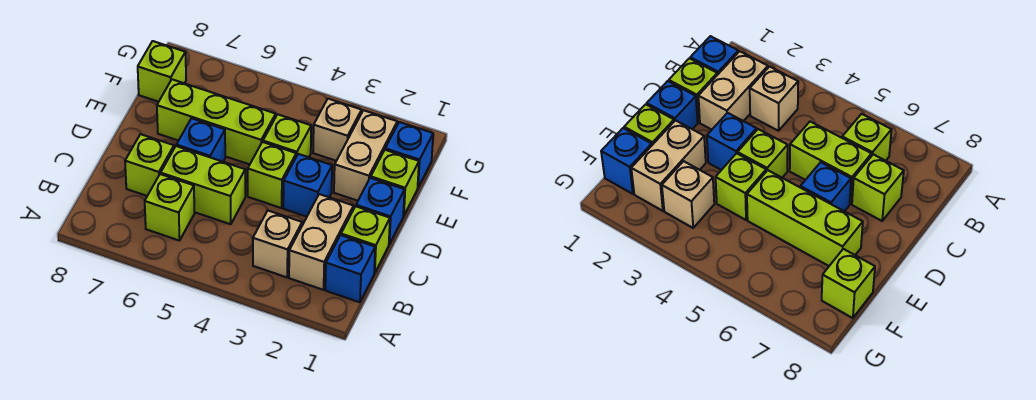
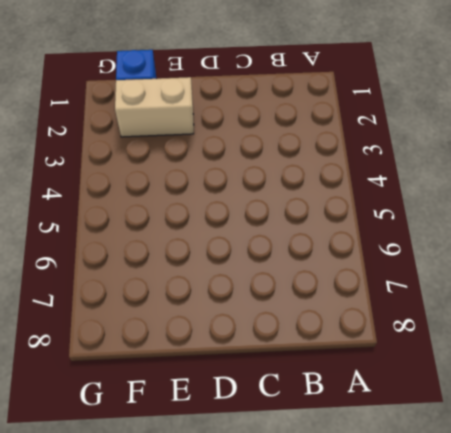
none -> blue brick B1 level 1
none -> tan brick B2:C2 level 1
none -> tan brick B3 level 1

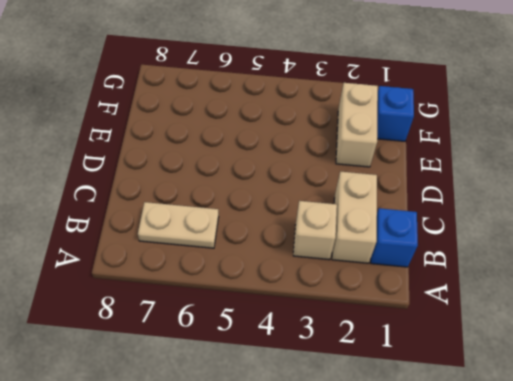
tan plate B6:B7 level 1 -> lime brick B6 level 1
none -> lime brick C1 level 1
none -> lime brick C5:C6 level 1
none -> lime brick C7 level 1

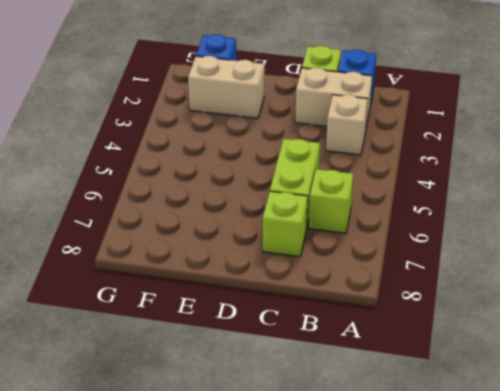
none -> blue brick D1 level 1
none -> blue brick D3 level 1
none -> lime brick D4 level 1

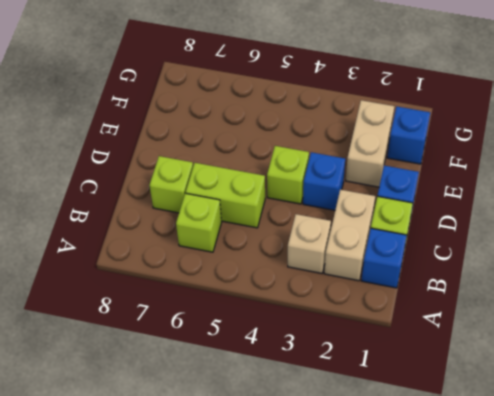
none -> blue brick D6 level 1
none -> lime brick E1 level 1
none -> lime brick E4 level 1

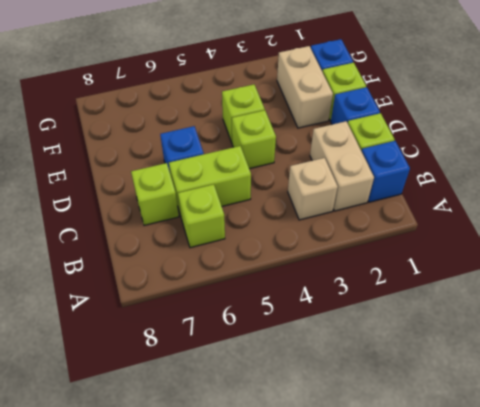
none -> blue brick D3 level 1
none -> lime brick E5:E7 level 1
none -> tan brick F3 level 1

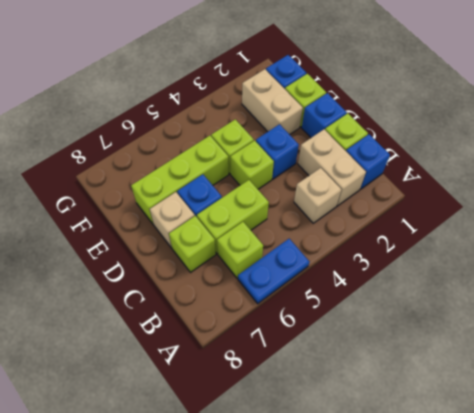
blue plate A5:A6 level 1 -> none
tan brick D7 level 1 -> tan brick F3 level 1
none -> lime brick F8 level 1

